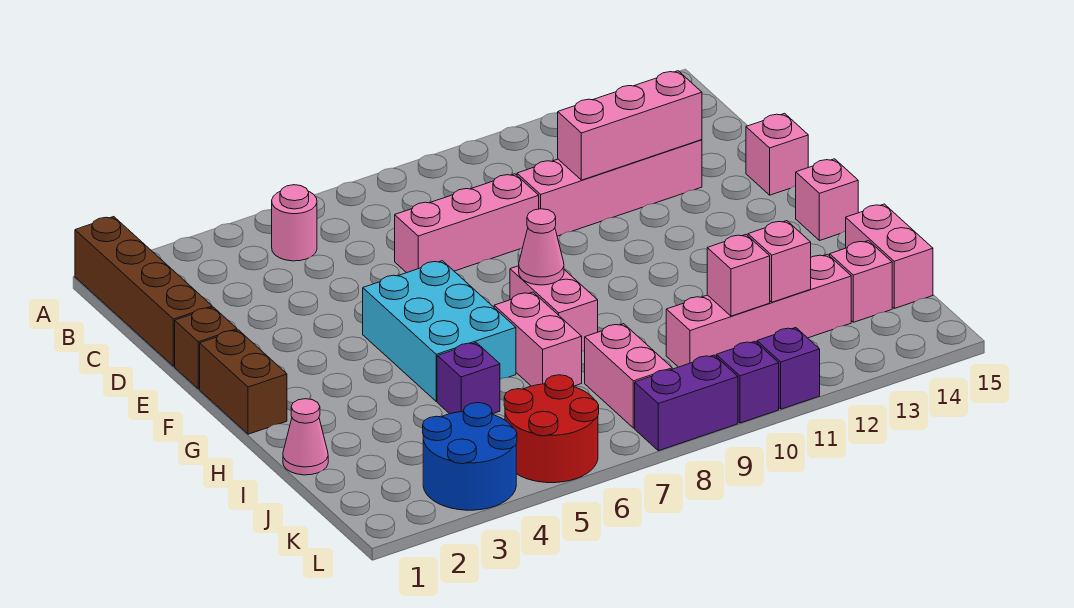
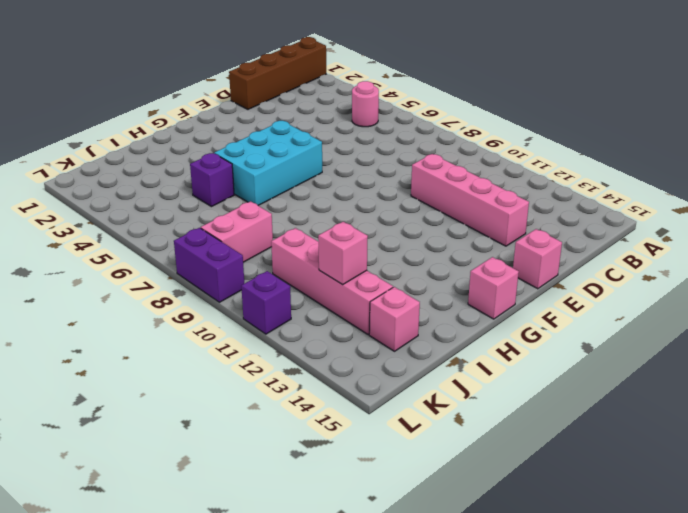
none -> pink brick D7:D9 level 1
none -> brown brick E1 level 1
none -> brown brick F1:G1 level 1

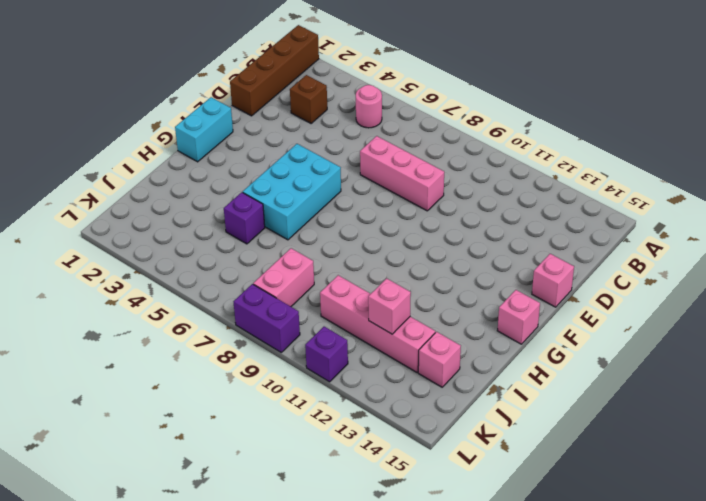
brown brick C3 level 1 -> brown brick E1 level 1
cyan brick F1:G1 level 1 -> brown brick F1:G1 level 1
none -> pink brick D10:D13 level 1
none -> pink brick G8:H8 level 1
none -> pink brick H7:I7 level 1

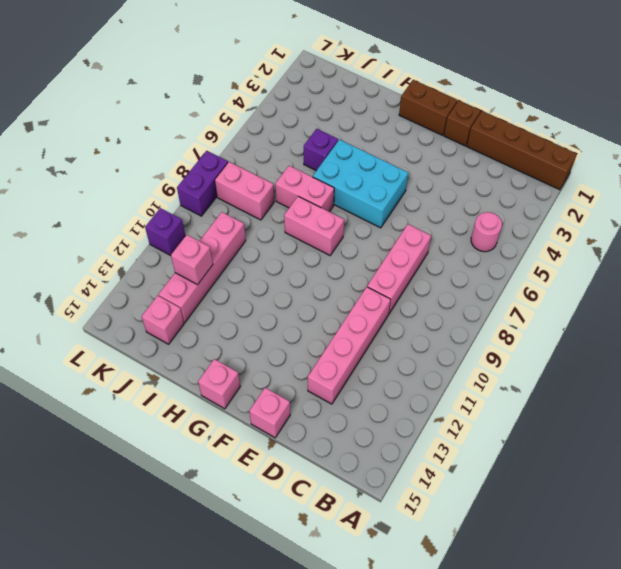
none -> pink cone I1 level 1
none -> pink brick I15:J15 level 1
none -> blue round brick K3:L4 level 1

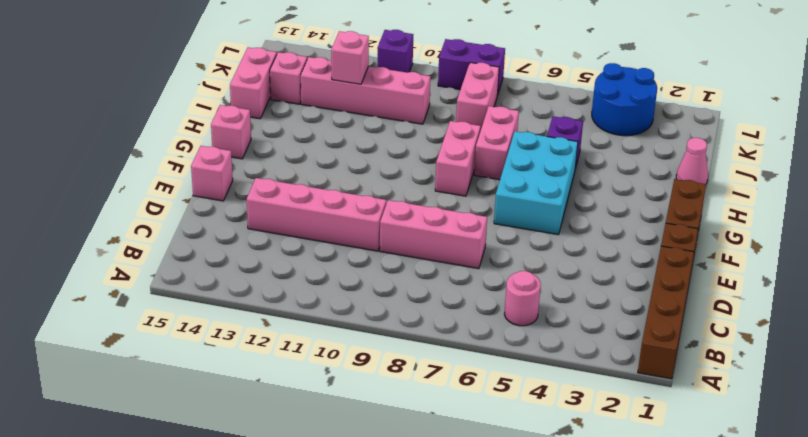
none -> red round brick K5:L6 level 1
none -> purple brick L10 level 1
none -> pink brick D11:D13 level 2

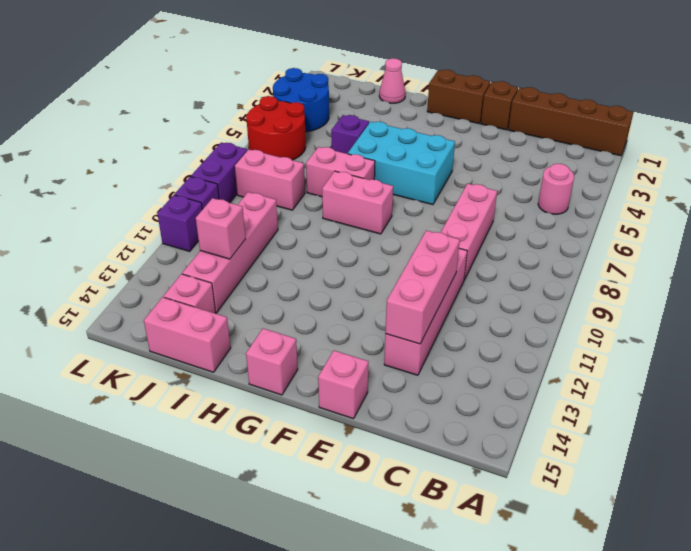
none -> pink cone G8 level 2
none -> pink brick J11 level 2

